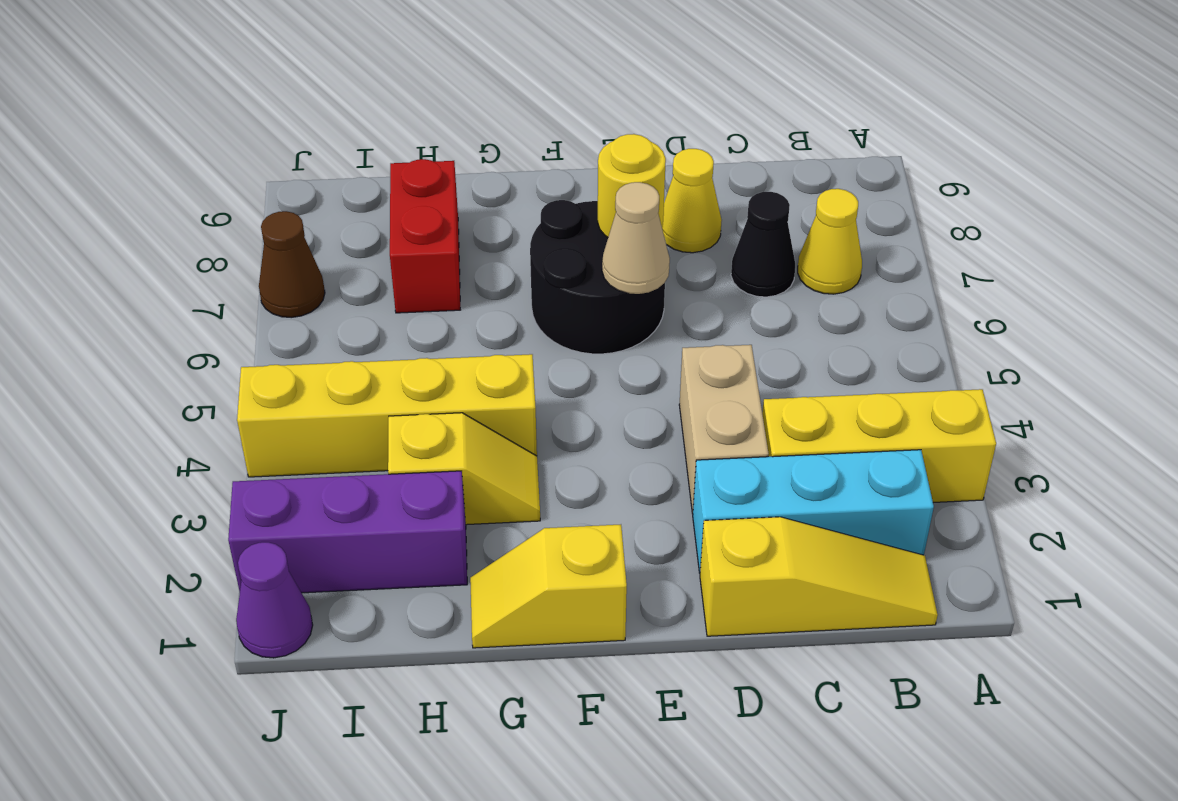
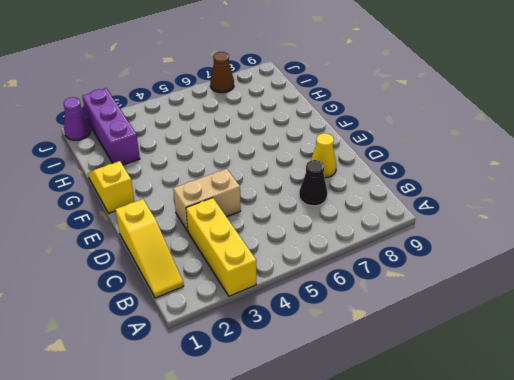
none -> cyan brick B2:D2 level 1
none -> yellow cone B7 level 1
none -> black round brick E6:F7 level 1

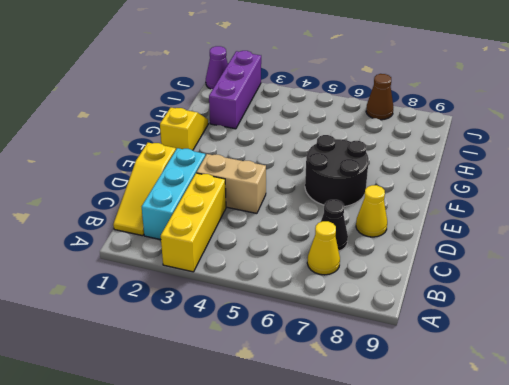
none -> yellow slope G3:H3 level 1 top H
none -> yellow brick G4:J4 level 1
none -> red brick H7:H8 level 1

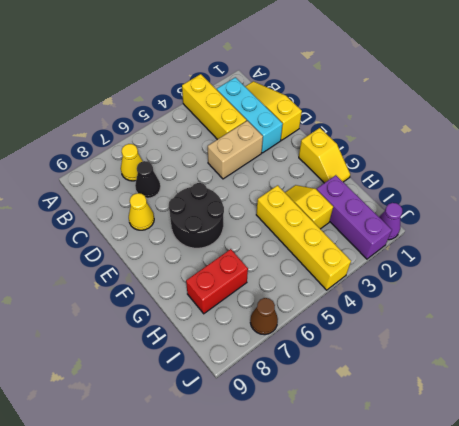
none -> tan cone E6 level 2
none -> yellow round brick E7 level 2

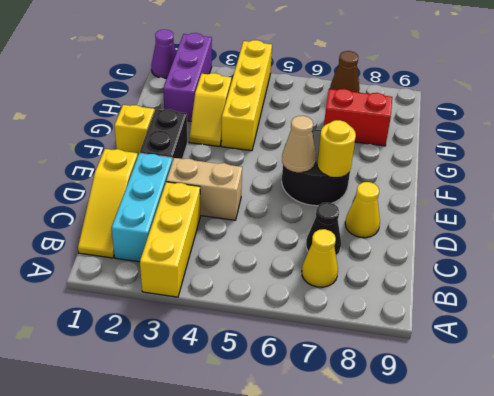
black brick E2:F2 level 1 -> none

